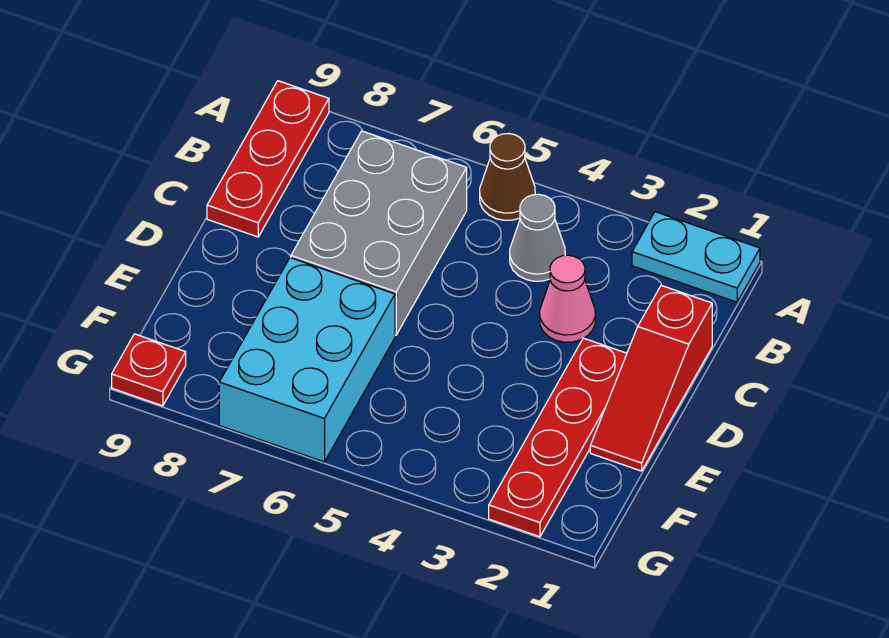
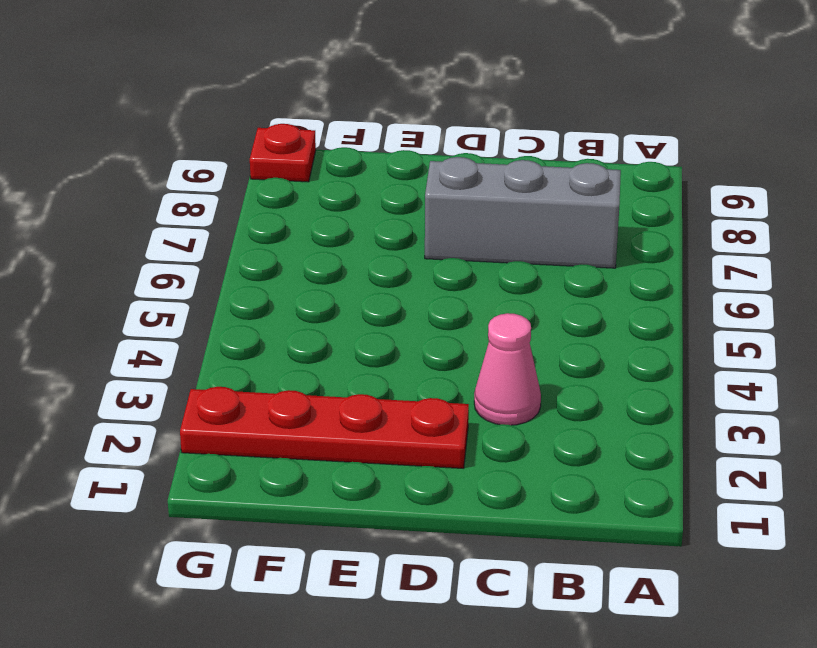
grey brick B7:D7 level 1 -> grey brick B6:D7 level 1
none -> cyan plate A1:A2 level 1
none -> brown cone A5 level 1

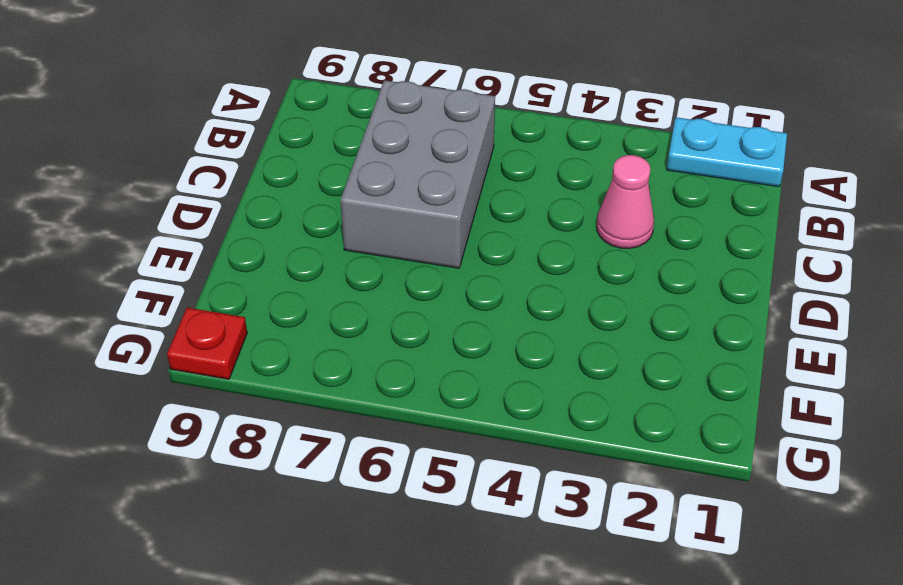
none -> brown cone A5 level 1
none -> red plate A9:C9 level 1

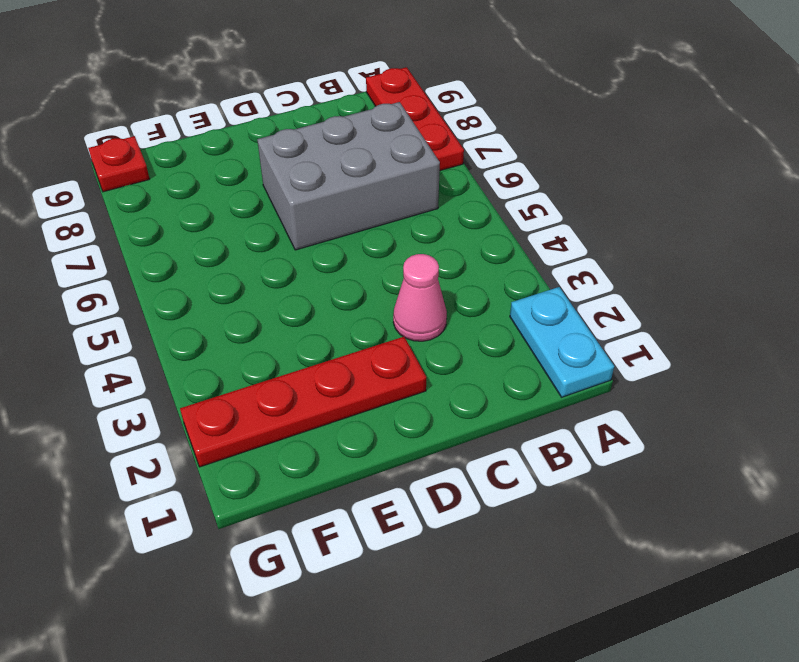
red plate A7:A9 level 1 -> red plate A9:C9 level 1
none -> brown cone A5 level 1
none -> grey cone B4 level 1

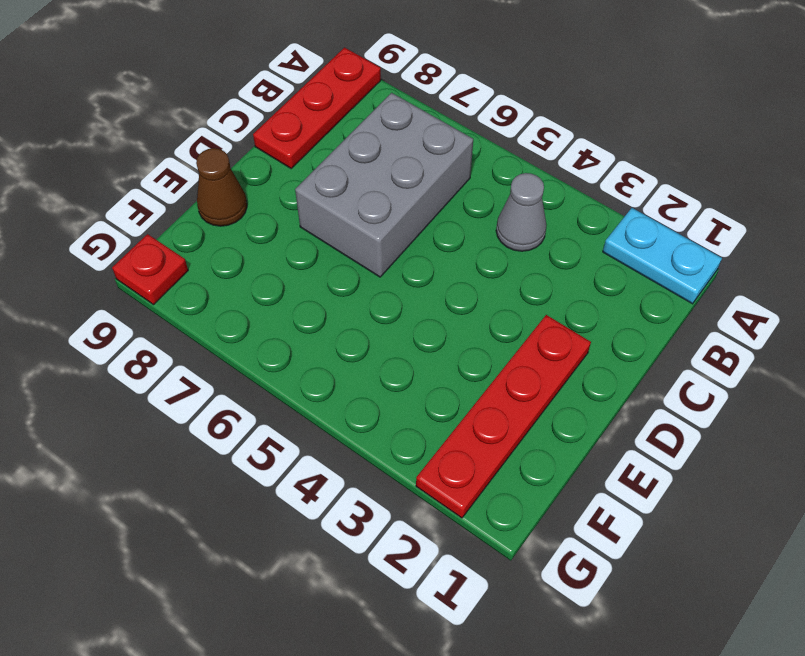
brown cone E9 level 1 -> brown cone A5 level 1
none -> red slope C1:E1 level 1 top C
none -> pink cone C3 level 1

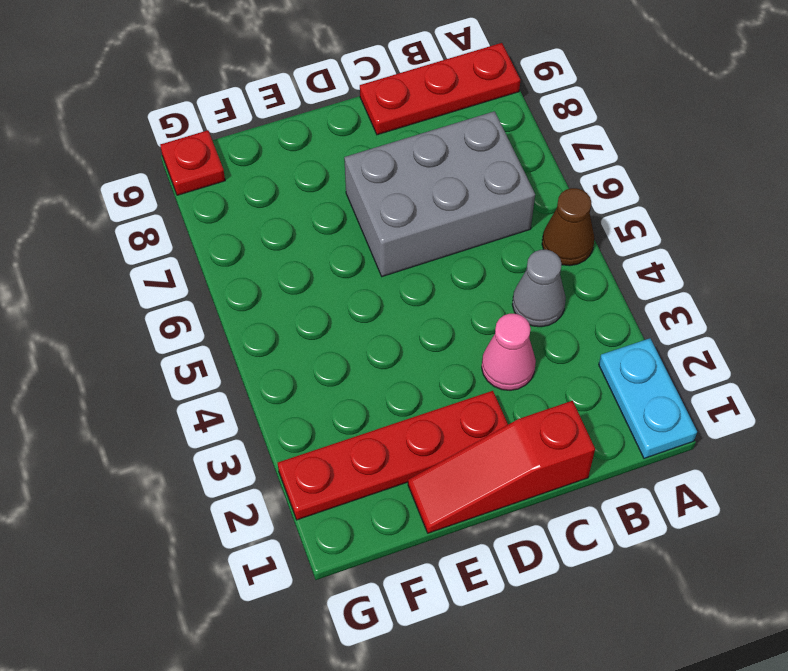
none -> cyan brick E6:G7 level 1

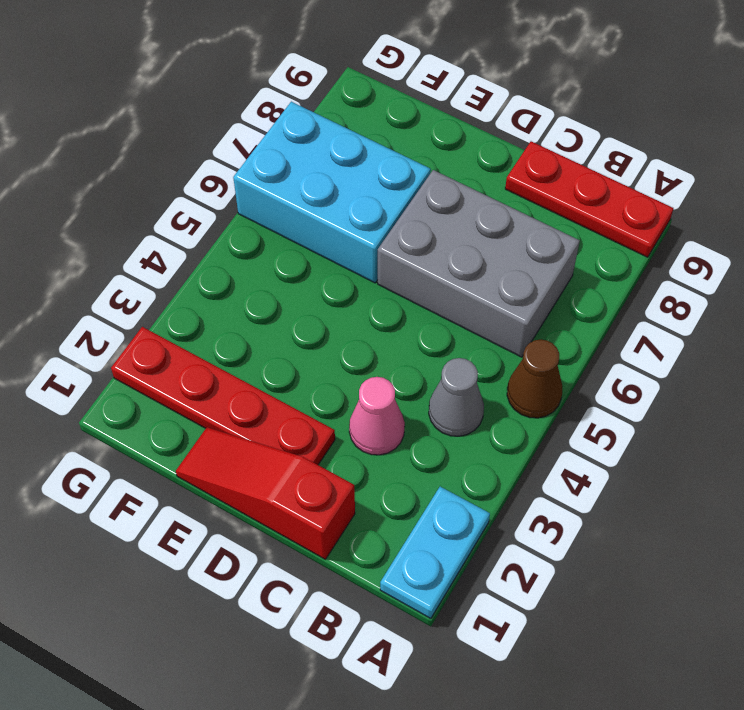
none -> red plate G9 level 1

